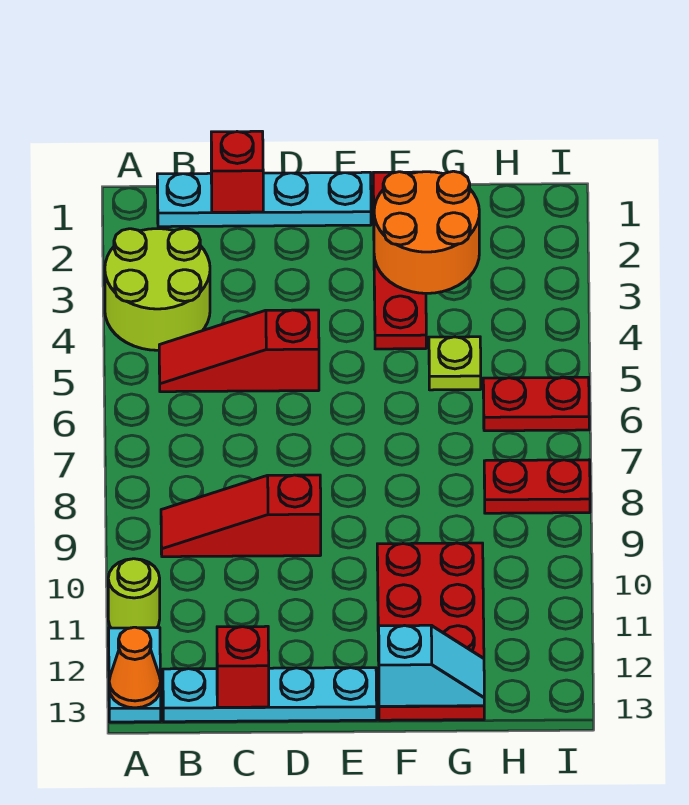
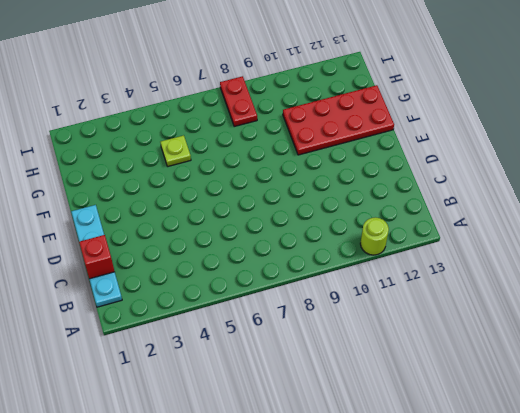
none -> lime round brick A3:B4 level 1
none -> cyan plate A12:A13 level 1
none -> red slope B5:D5 level 1 top D

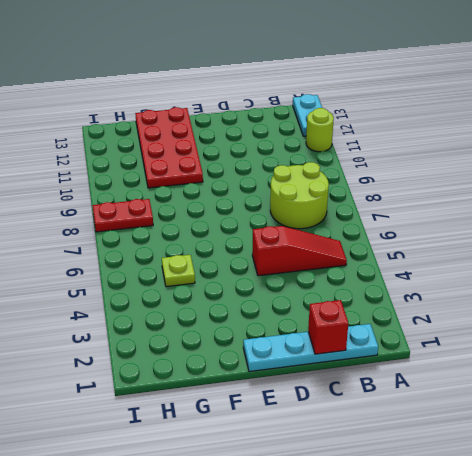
lime round brick B7:C8 level 1 -> lime round brick A3:B4 level 1
none -> red slope B9:D9 level 1 top D
none -> cyan plate B13:E13 level 1
none -> red plate F1:F4 level 1

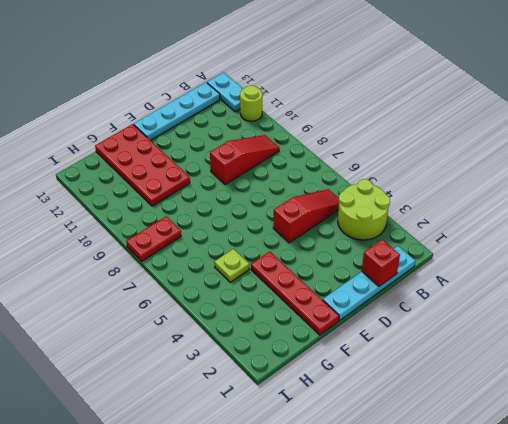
none -> red plate H6:I6 level 1
none -> orange cone A13 level 2
none -> red brick C13 level 2

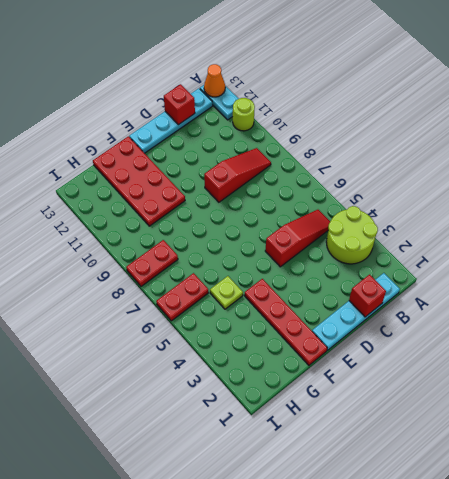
none -> orange round brick F2:G3 level 2
none -> cyan slope F13:G13 level 2 top F

